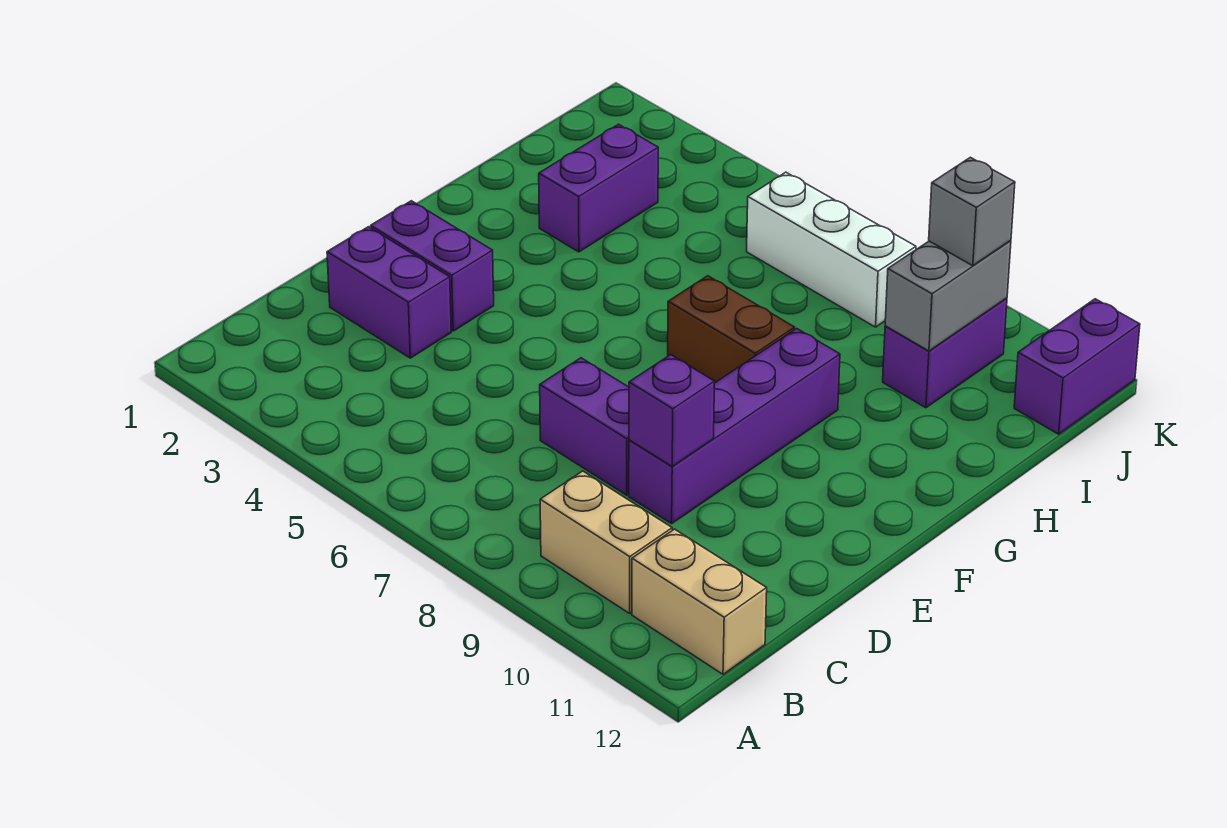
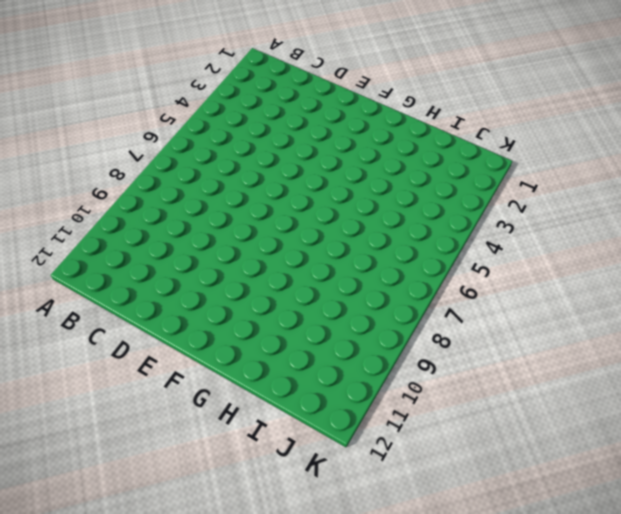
none -> tan brick B9:B10 level 1
none -> tan brick B11:B12 level 1
none -> purple brick D2:D3 level 1

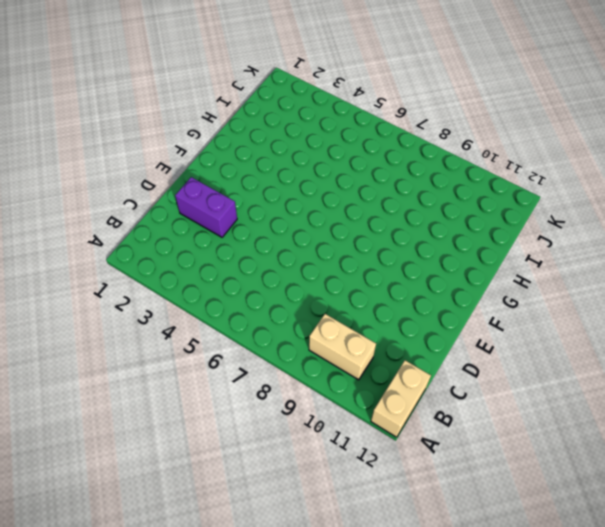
tan brick A12:B12 level 1 -> tan brick B11:B12 level 1
none -> purple brick D7:D8 level 1
none -> purple brick D9:G9 level 1
none -> purple brick E2:E3 level 1

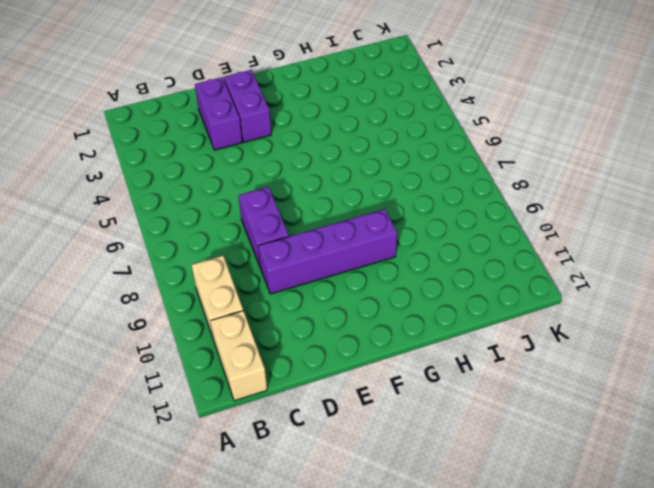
none -> brown brick G7:G8 level 1
none -> purple brick H3:I3 level 1
none -> purple brick I10:J10 level 1

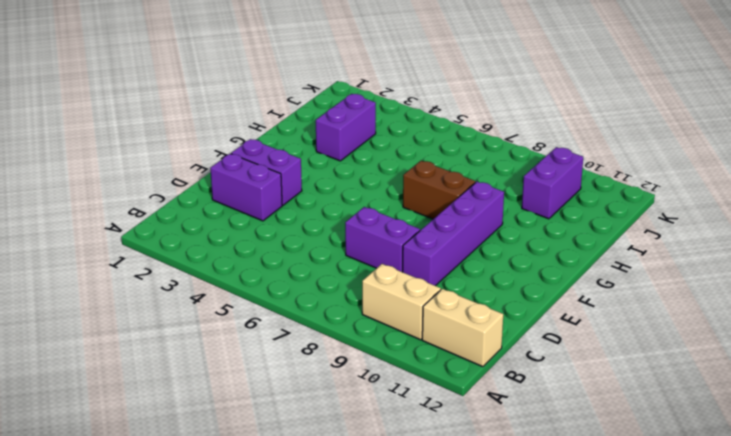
none -> white brick J6:J8 level 1
none -> purple brick J12:K12 level 1
none -> purple brick D9 level 2

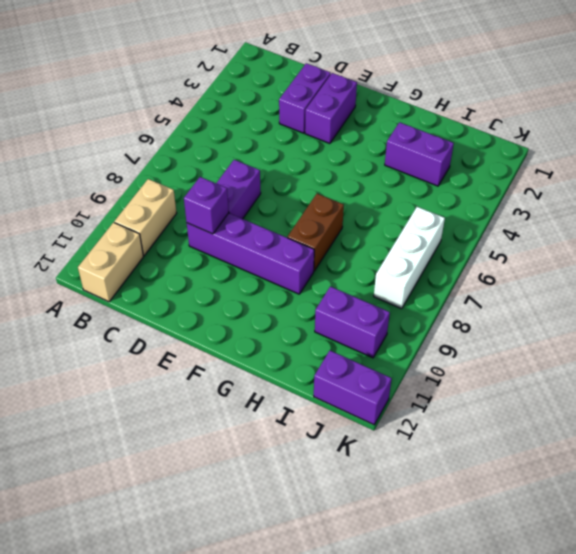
none -> grey brick I10:J10 level 2
none -> grey brick J10 level 3

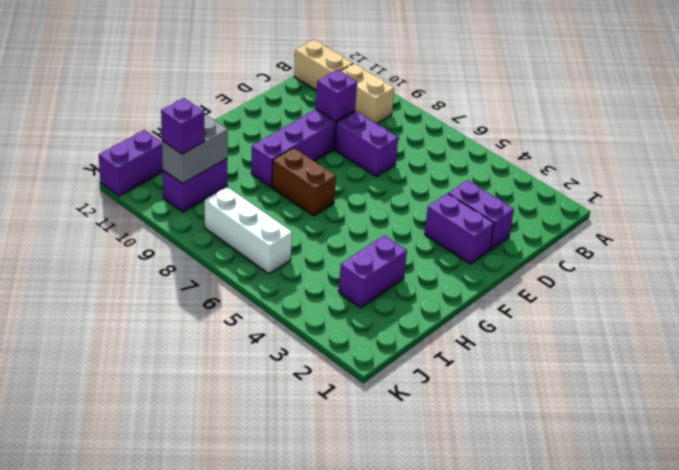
purple brick J10 level 3 -> grey brick J10 level 3

